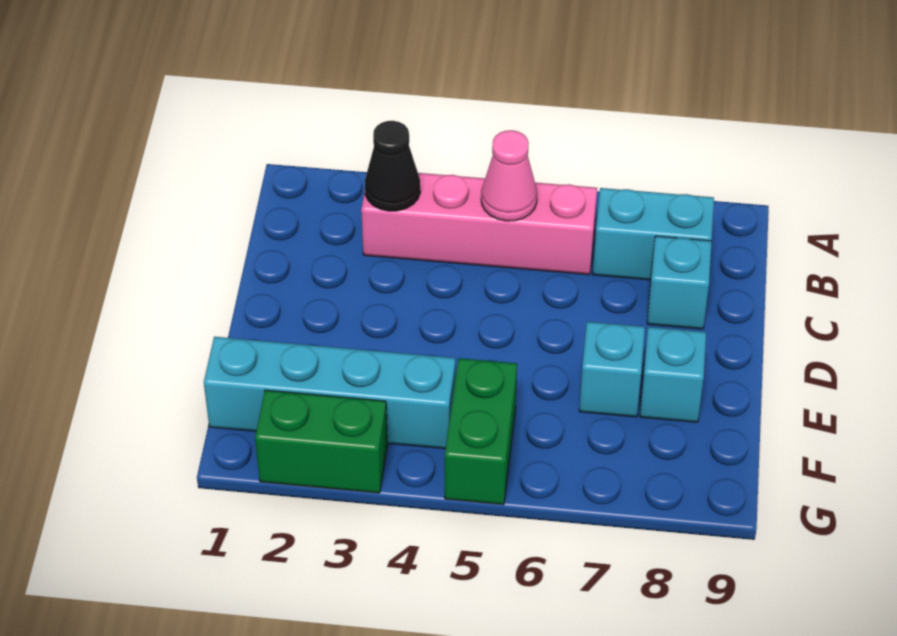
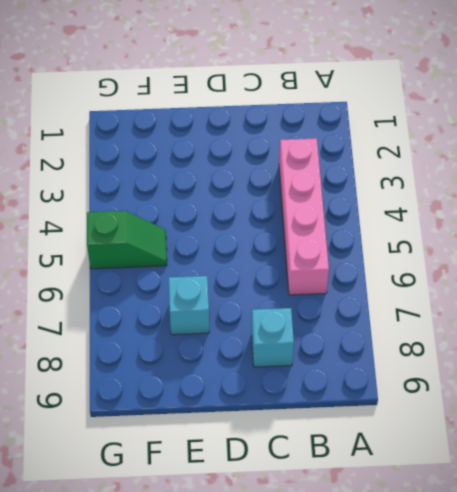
green slope F5:G5 level 1 top G -> green brick F5:G5 level 1
none -> cyan brick B7:B8 level 1
none -> cyan brick E8 level 1

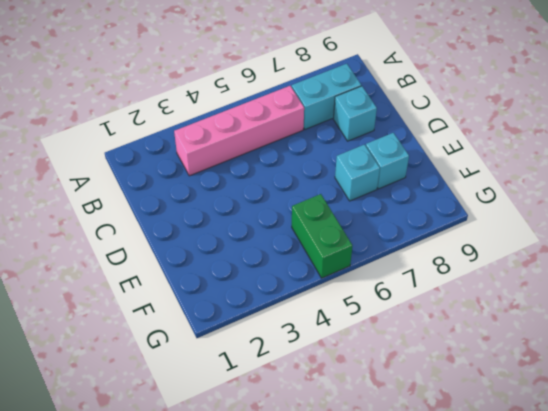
none -> cyan brick F1:F4 level 1
none -> green brick G2:G3 level 1

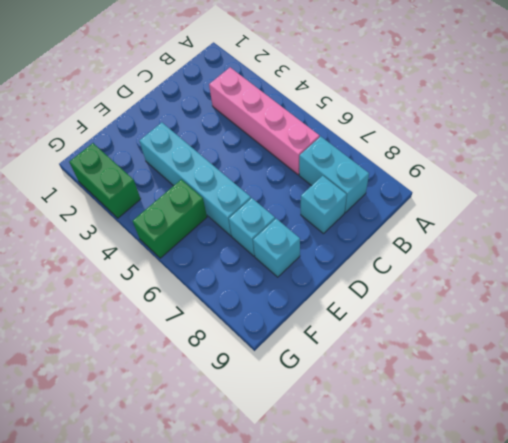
cyan brick E3:E6 level 1 -> cyan brick F1:F4 level 1
none -> black cone B3 level 2
none -> pink cone B5 level 2

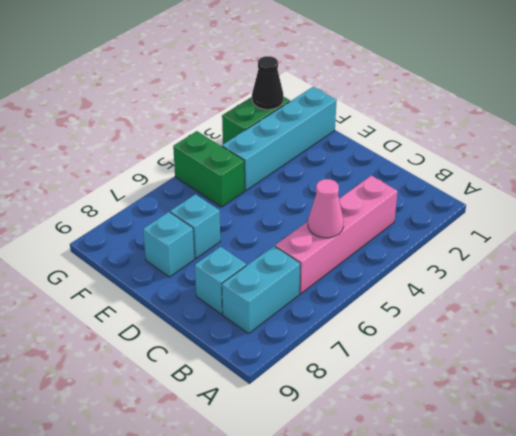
black cone G2 level 2 -> black cone B3 level 2

